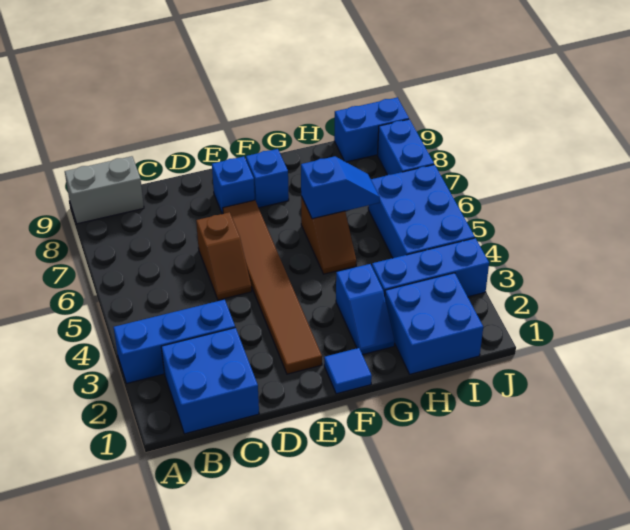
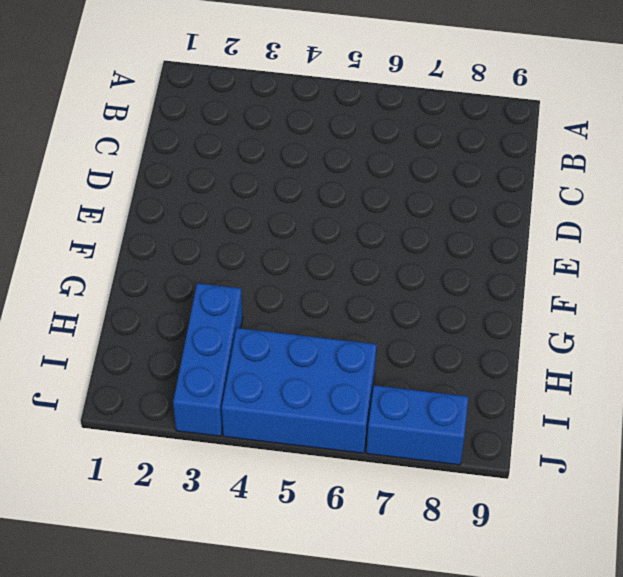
none -> blue brick A3:C3 level 1
none -> grey brick A9:B9 level 1
none -> blue brick B1:C2 level 1

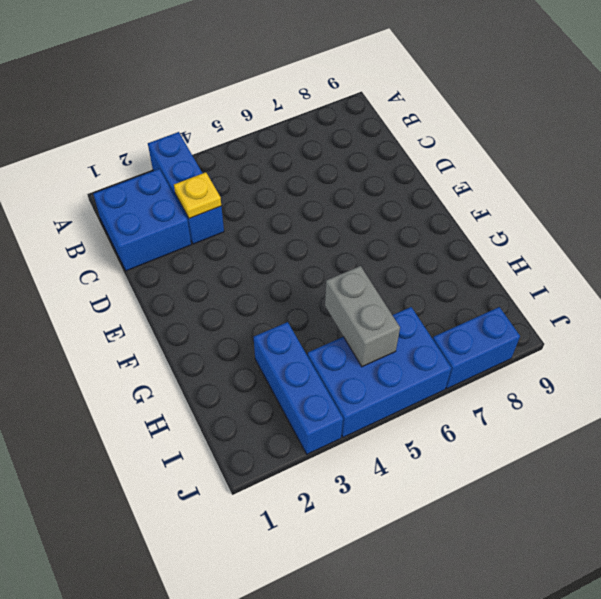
yellow plate C3 level 2 -> none
grey brick H5:I5 level 2 -> grey brick A9:B9 level 1
none -> brown slope D5:D6 level 1 top 6
none -> brown tile E2:E7 level 1
none -> blue brick E8 level 1

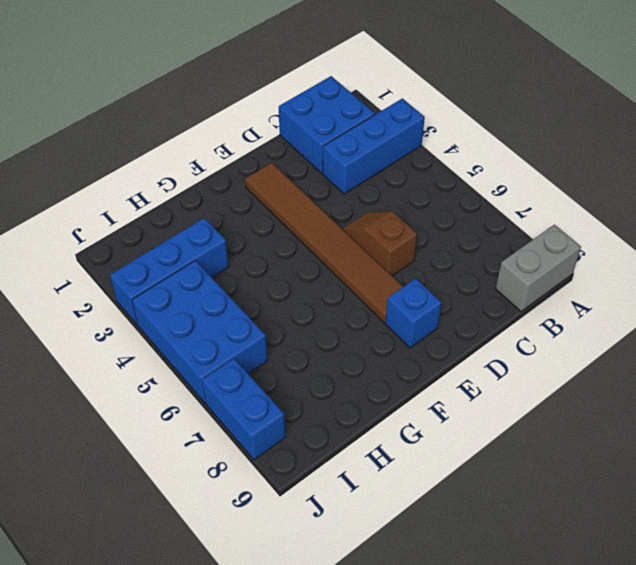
none -> blue tile F1 level 1
none -> blue brick F8 level 1
none -> blue slope G2:G3 level 1 top 3

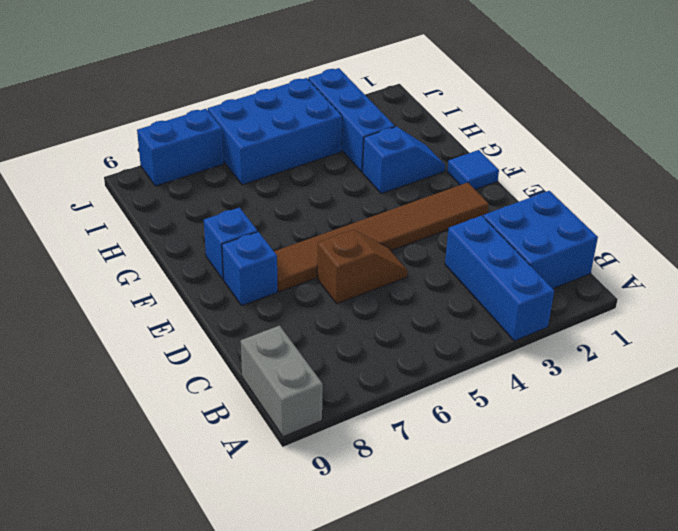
none -> brown slope G5:G6 level 1 top 6
none -> blue brick H1:I2 level 1
none -> blue brick I9:J9 level 1

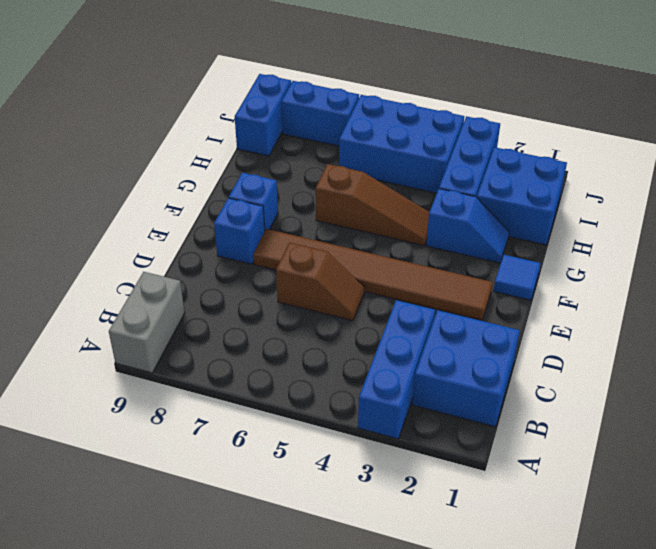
brown slope G4:G6 level 1 top 6 -> brown slope G5:G6 level 1 top 6
none -> blue slope G6:H6 level 2 top G

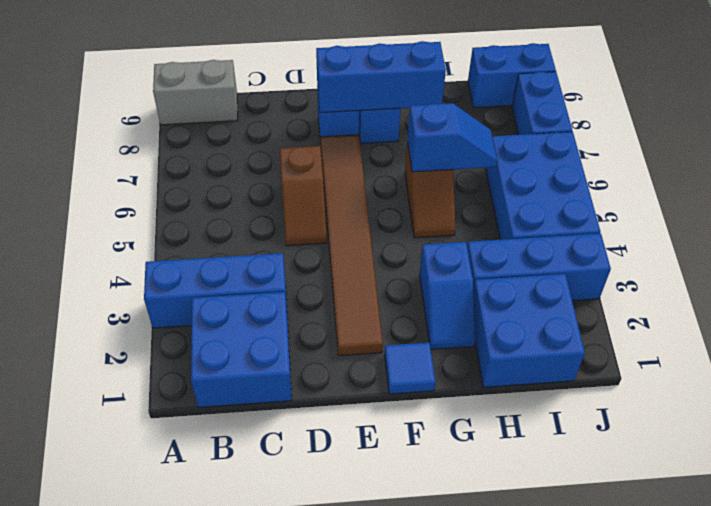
blue brick E8:G8 level 2 -> none

